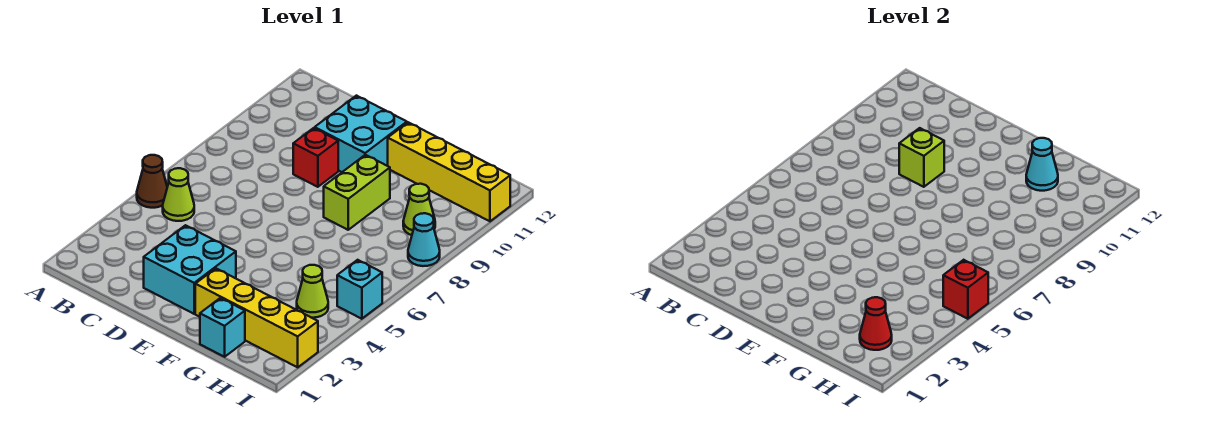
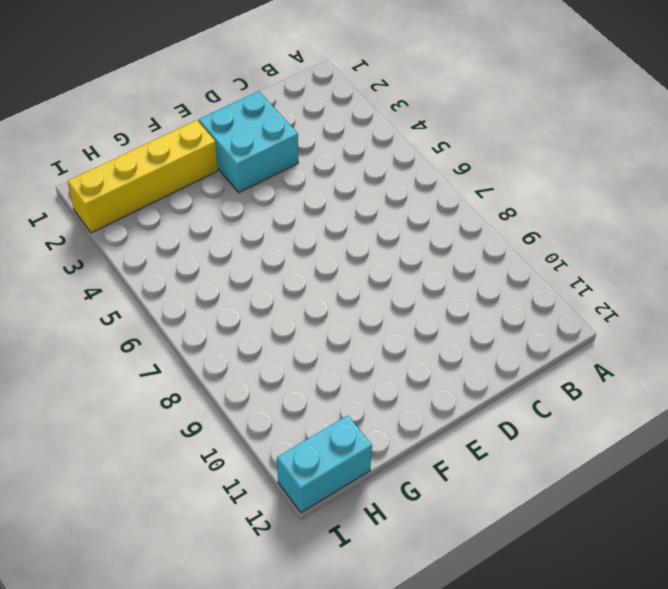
cyan brick H12:I12 level 1 -> none
none -> brown cone A5 level 1
none -> lime cone B5 level 1
none -> red brick D9 level 1

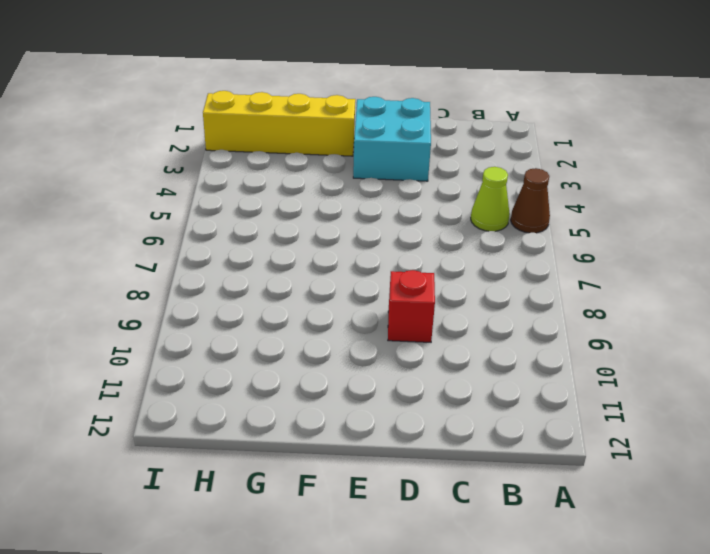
none -> cyan brick D10:E11 level 1
none -> lime brick F8:F9 level 1
none -> yellow brick F11:I11 level 1

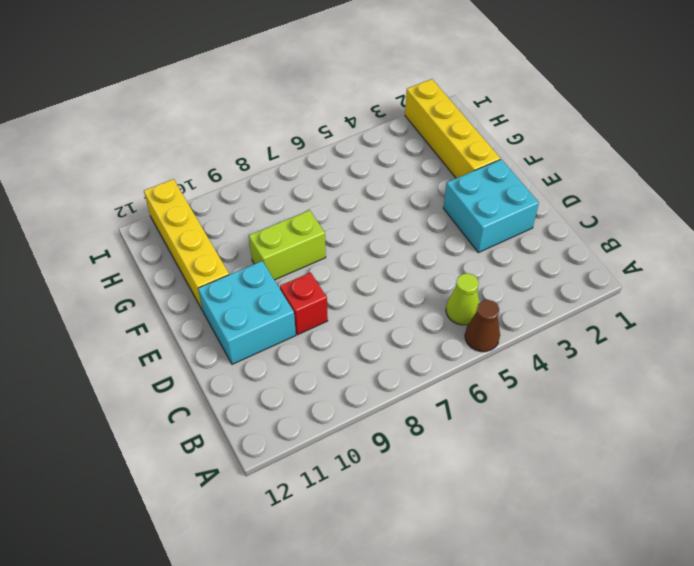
none -> cyan brick G1 level 1
none -> lime cone H4 level 1
none -> lime cone H9 level 1

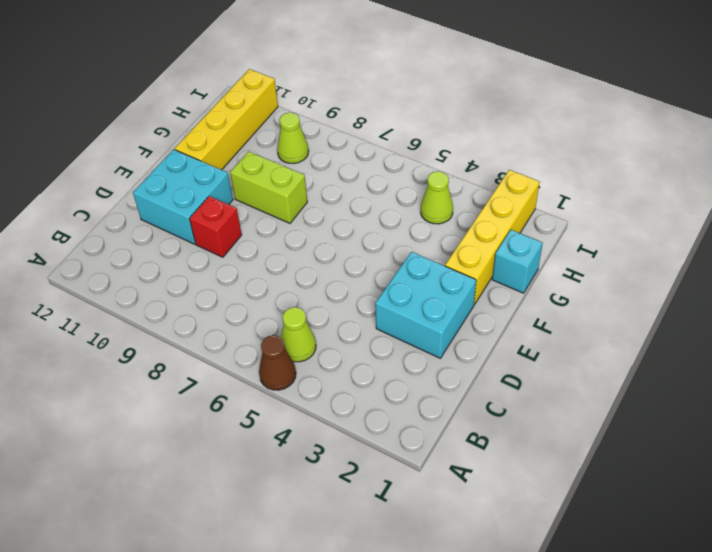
none -> cyan brick I5 level 1
none -> cyan cone I8 level 1
none -> lime brick D9 level 2

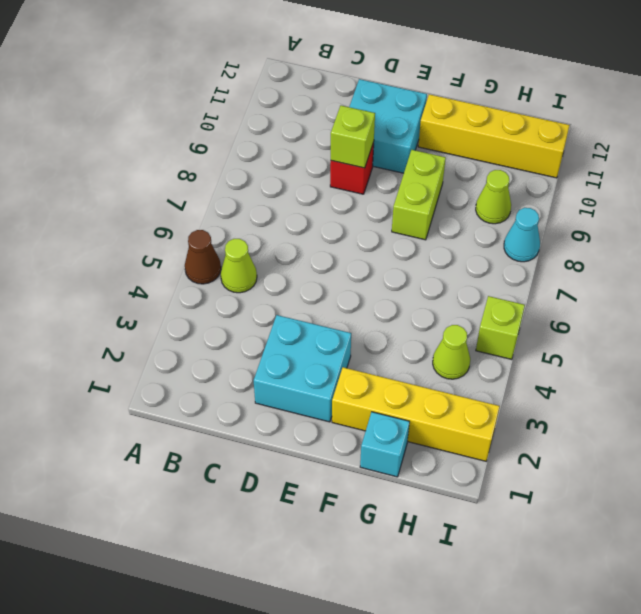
lime brick I5 level 1 -> cyan brick I5 level 1
none -> cyan cone G11 level 2
none -> red cone H2 level 2
none -> red brick I5 level 2

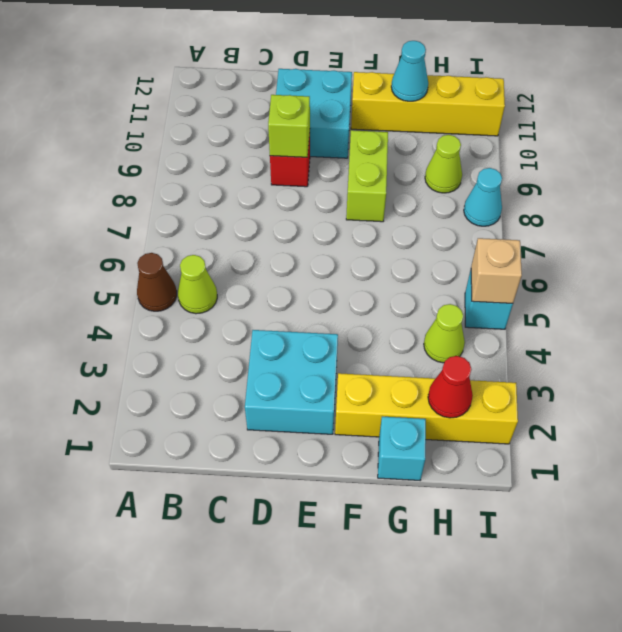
tan brick I5 level 2 -> red brick I5 level 2

